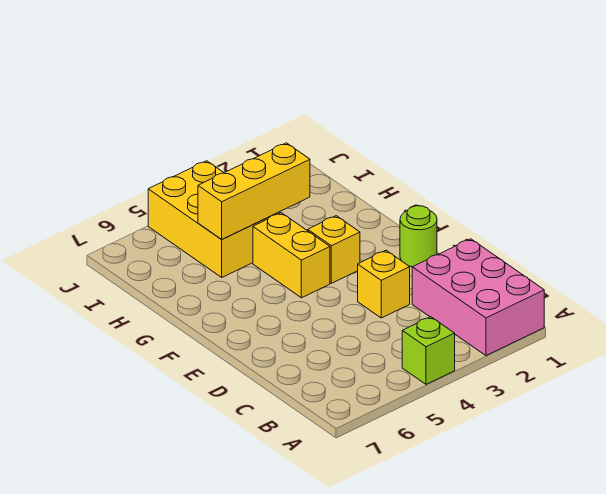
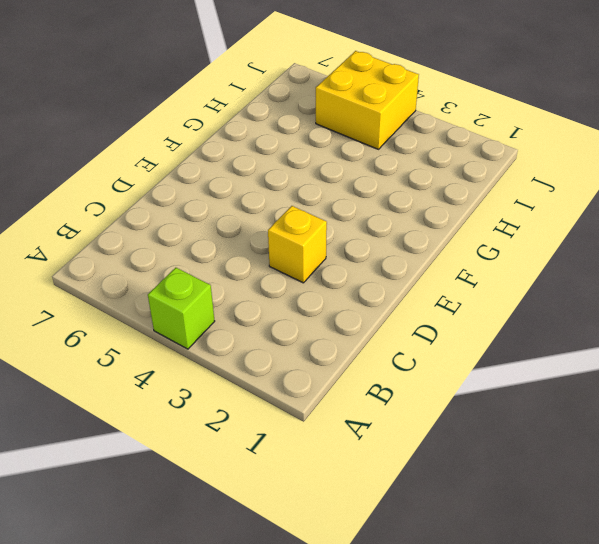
yellow brick I4:J5 level 1 -> yellow brick H4:J5 level 1
none -> pink brick A1:C2 level 1
none -> lime round brick E1 level 1

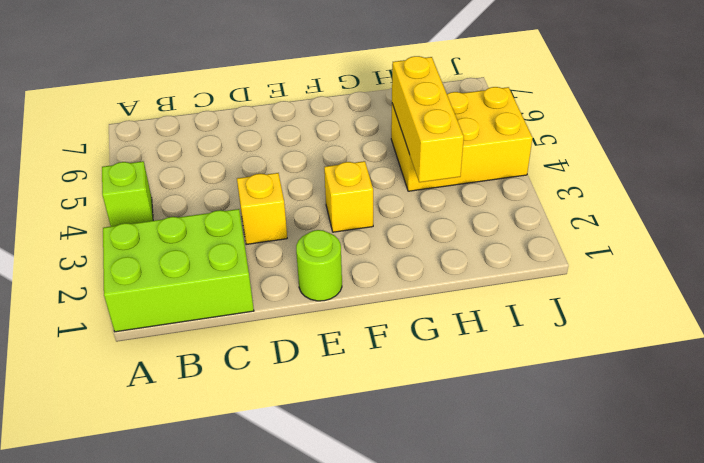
lime brick A1:C2 level 1 -> pink brick A1:C2 level 1
none -> yellow brick F4:G4 level 1

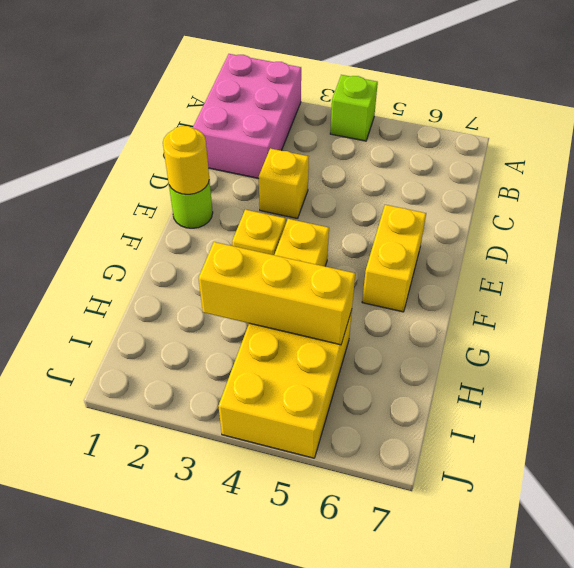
yellow round brick E1 level 2 -> none
yellow brick E6:F6 level 1 -> none

